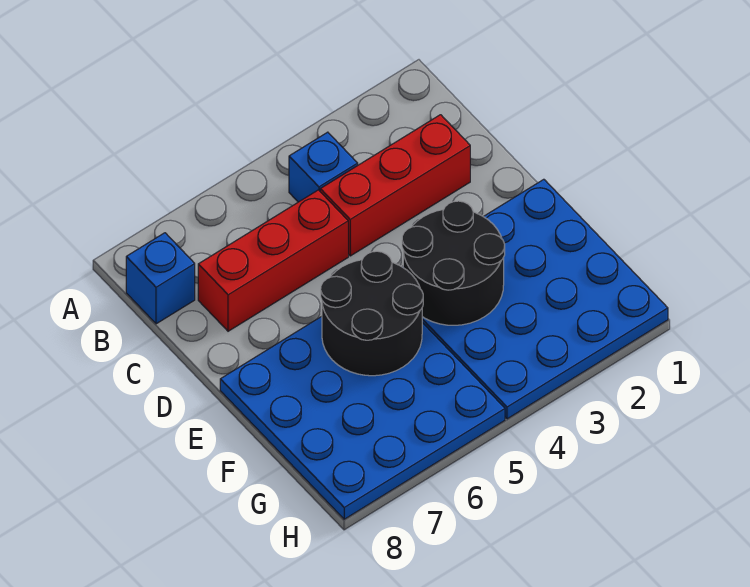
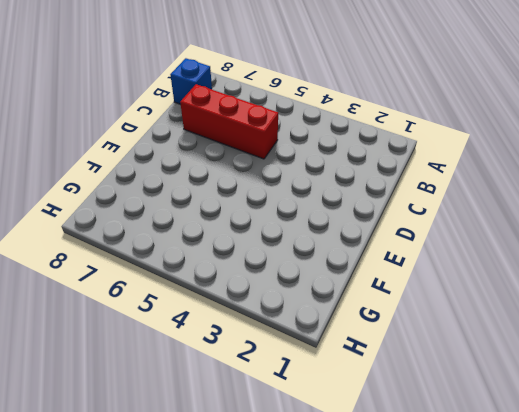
none -> blue brick B4 level 1
none -> red brick C2:C4 level 1

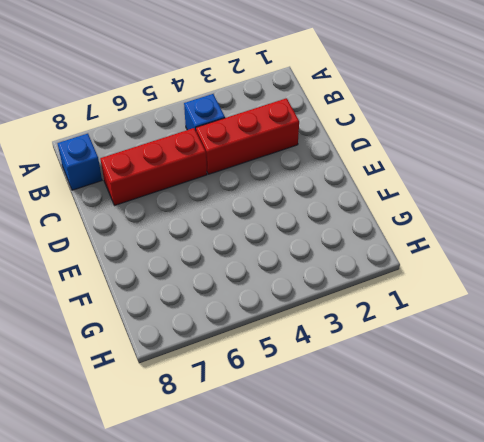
none -> blue plate E1:H4 level 1
none -> blue plate E5:H8 level 1

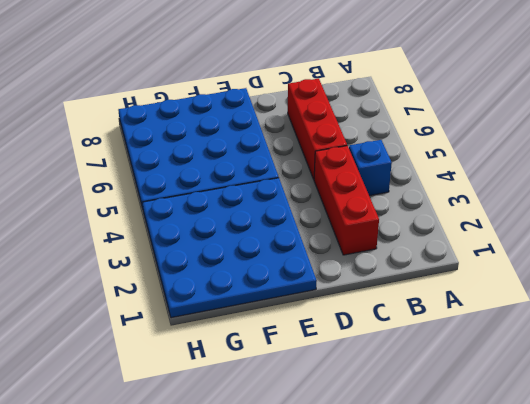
none -> blue brick B8 level 1
none -> black round brick E3:F4 level 2

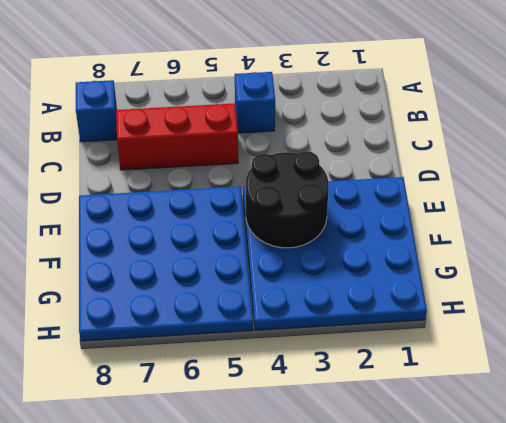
none -> red brick C2:C4 level 1
none -> black round brick E5:F6 level 2

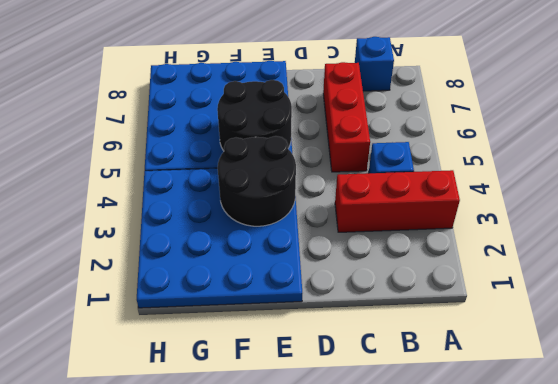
red brick A3:C3 level 1 -> red brick C2:C4 level 1

